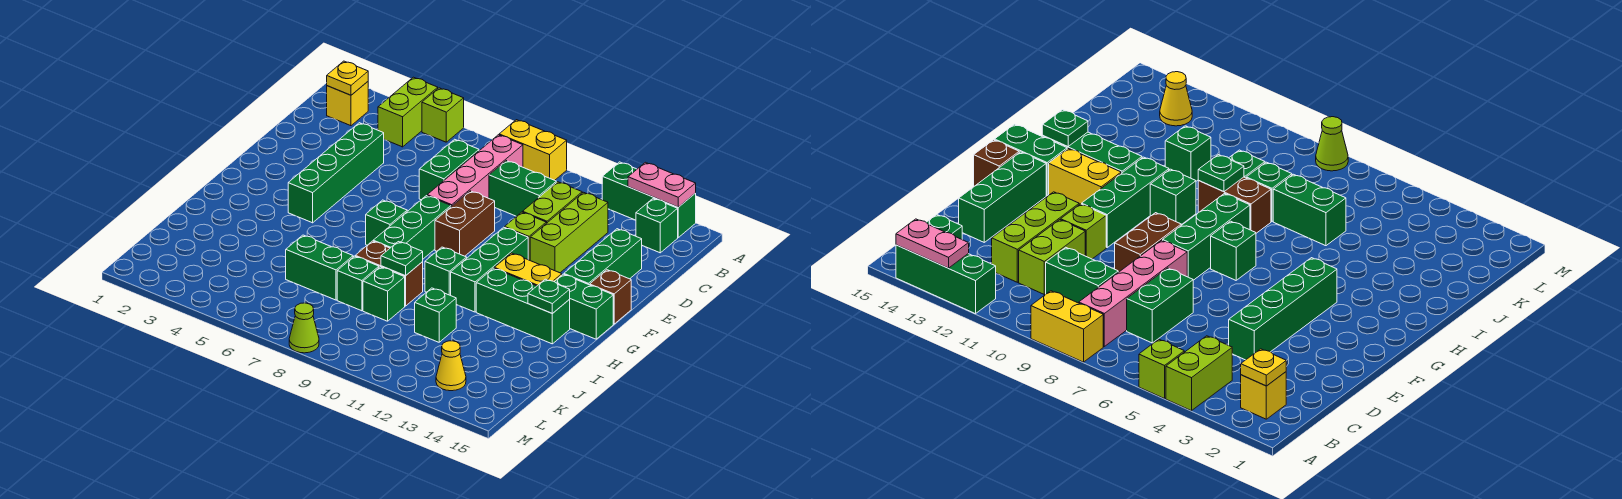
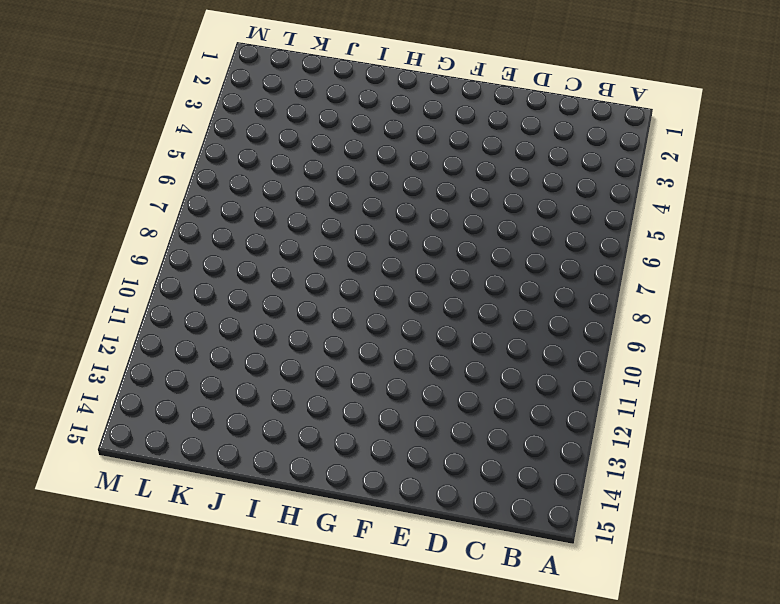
none -> lime brick A4:B4 level 1
none -> lime brick A5 level 1
none -> yellow brick A8:A9 level 1
none -> green brick A12:A14 level 1

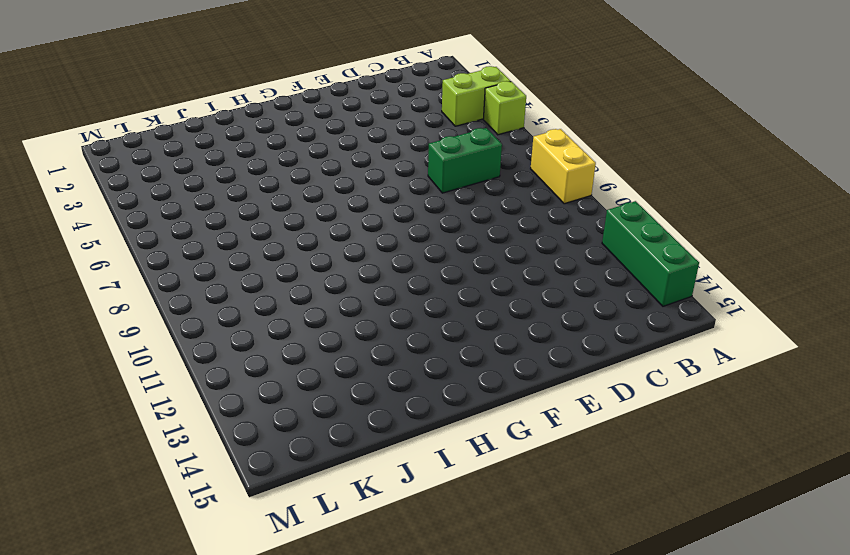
none -> yellow brick B2 level 1
none -> pink brick B8:E8 level 1
none -> green brick B14 level 1
none -> green brick C9:C10 level 1

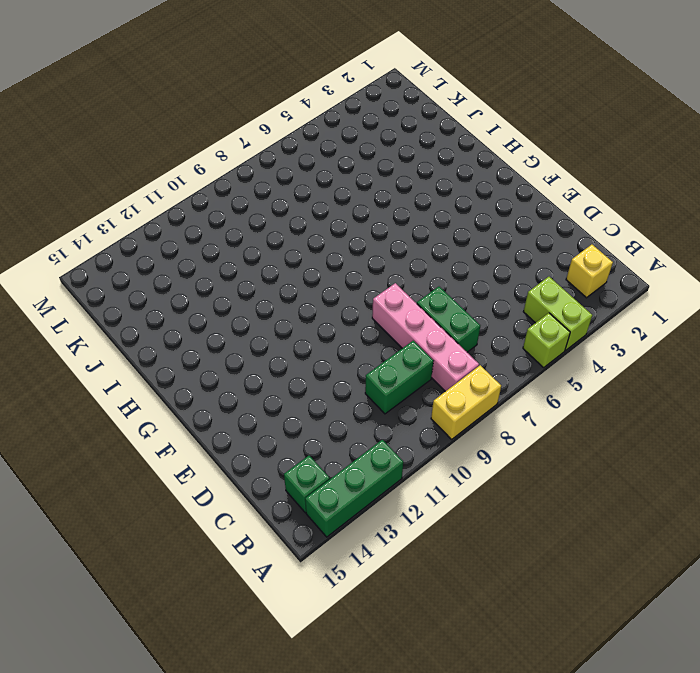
none -> lime brick C11:D11 level 1
none -> lime brick C12:E12 level 1
none -> green brick D4:G4 level 1
none -> green brick D14:F14 level 1

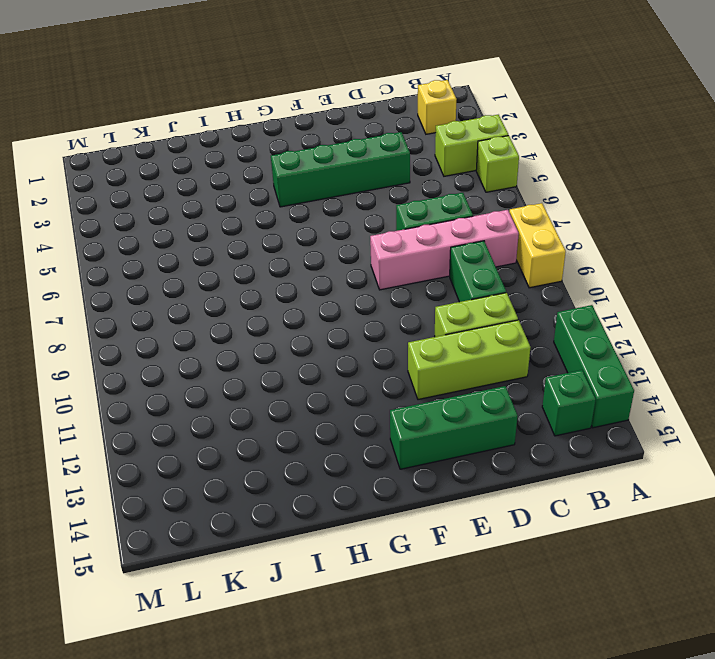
none -> brown brick E9:F9 level 1
none -> lime brick E11 level 1
none -> green brick F8:H8 level 1
none -> green brick F11:H11 level 1

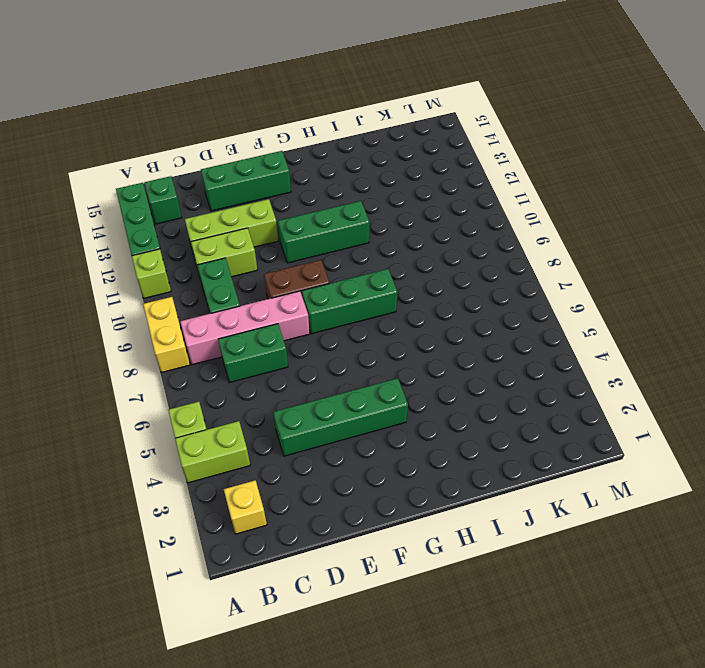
lime brick A11 level 1 -> lime brick E11 level 1
none -> brown brick F15 level 1
none -> green brick G7 level 1
none -> yellow brick G12:G13 level 1
none -> green brick G14:G15 level 1

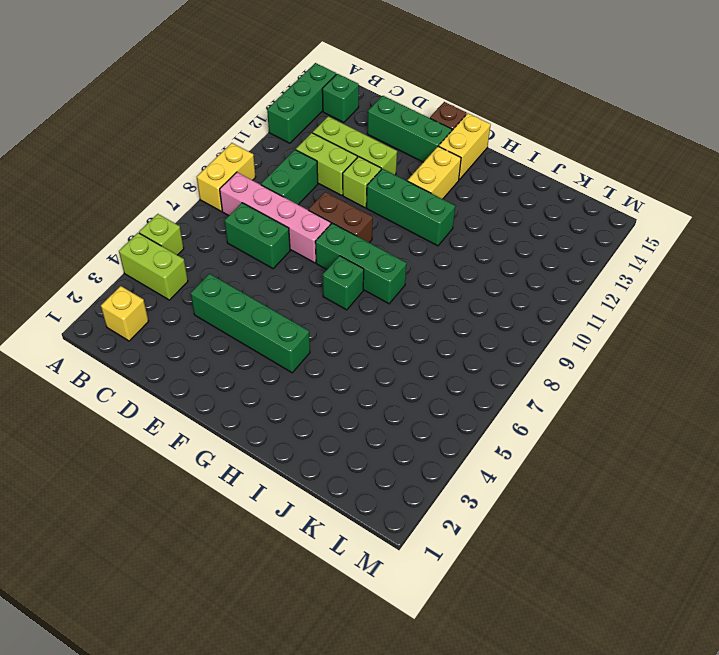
yellow brick G14:G15 level 1 -> green brick G14:G15 level 1
none -> green brick H10 level 1
none -> green brick H12:H14 level 1
none -> brown brick I8:I9 level 1
none -> green brick J6:J7 level 1

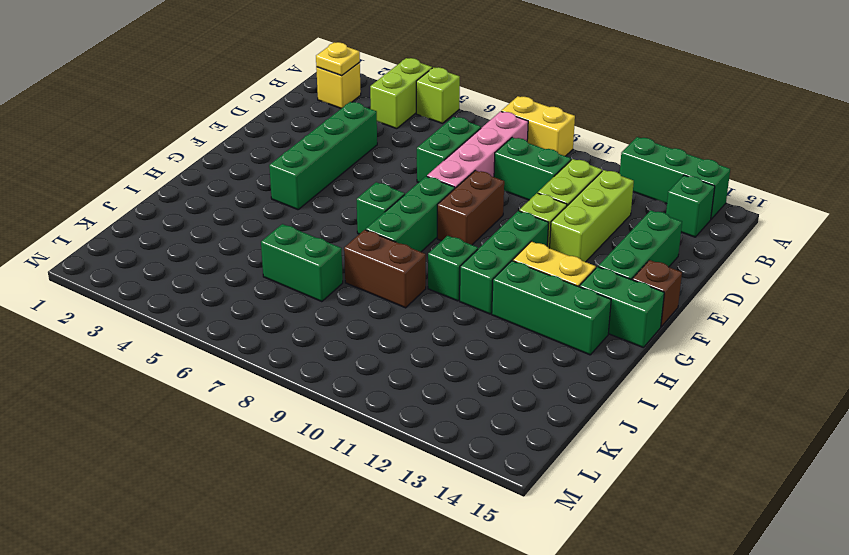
none -> green brick J8 level 1
none -> green brick J9 level 1
none -> green brick J11 level 1
none -> yellow cone L13 level 1

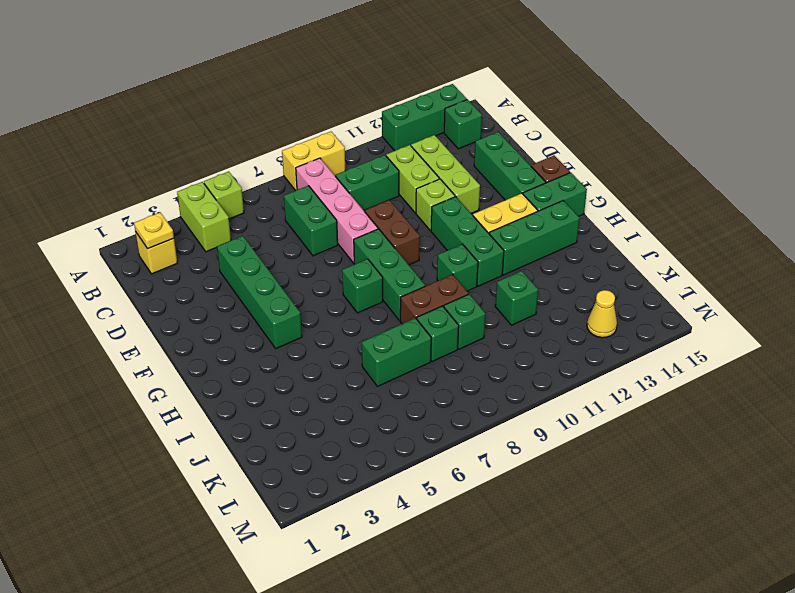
none -> lime cone M8 level 1
none -> pink plate A13:A14 level 2
none -> green plate H14 level 2
none -> green plate I9 level 2

